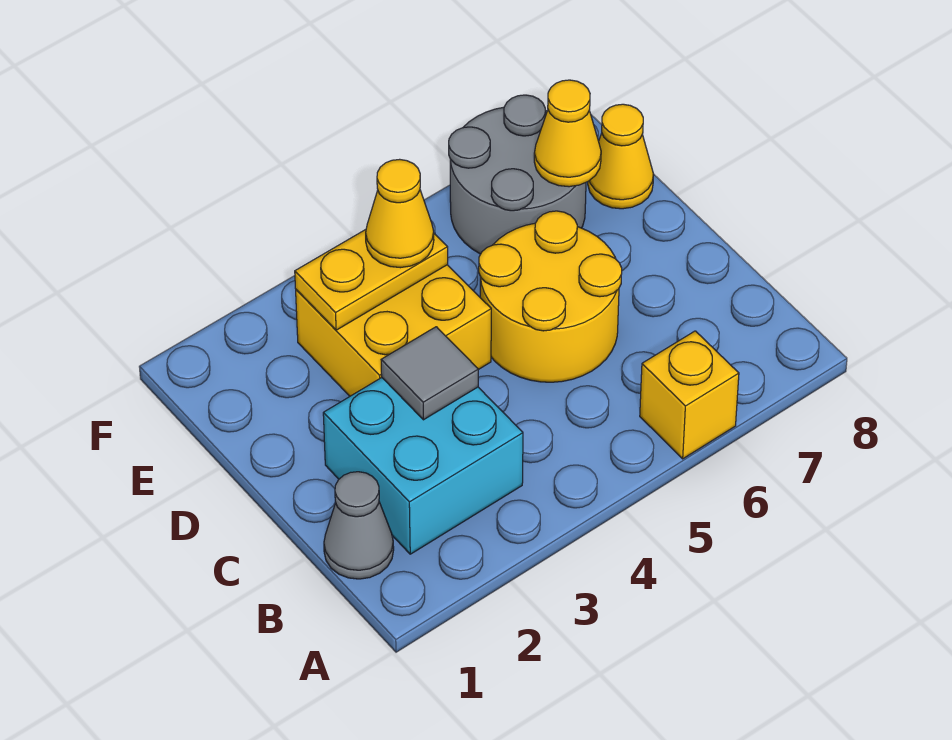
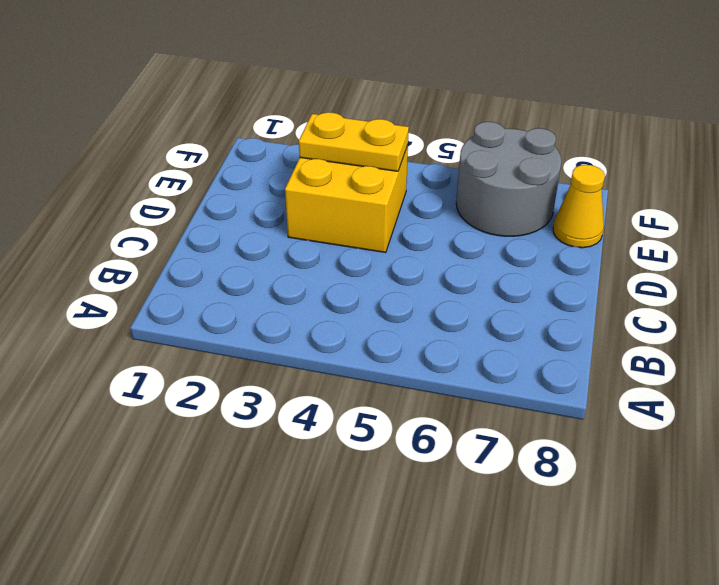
none -> yellow brick A6 level 1
none -> grey cone B1 level 1

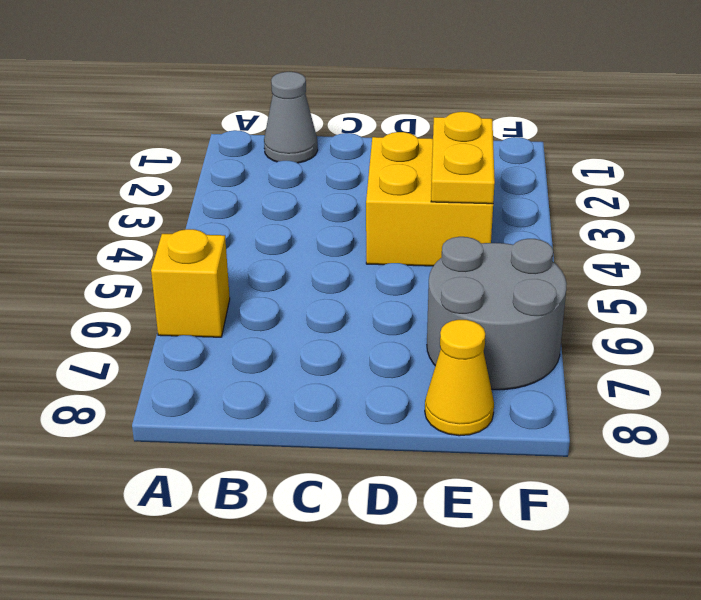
none -> cyan brick B2:C3 level 1
none -> yellow round brick C5:D6 level 1

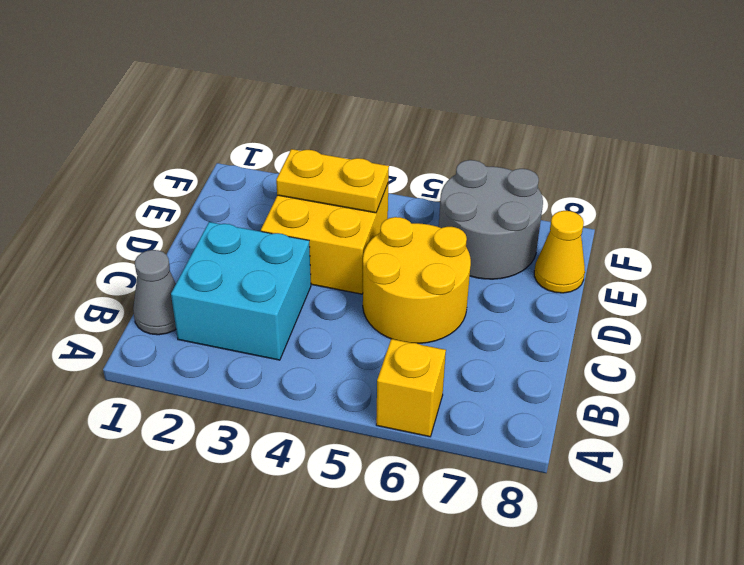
none -> grey tile C3 level 2
none -> yellow cone E7 level 2

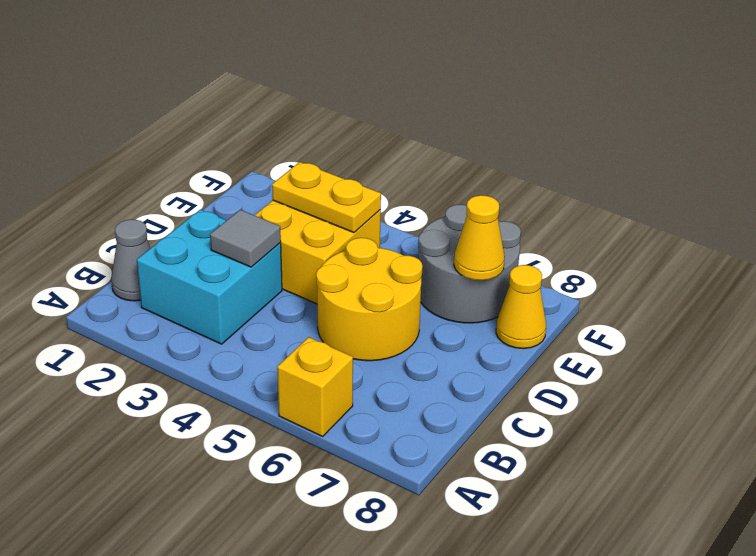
none -> yellow cone E4 level 3

